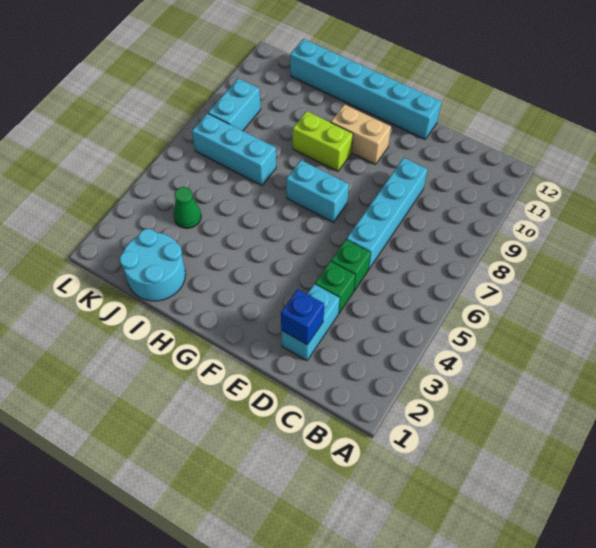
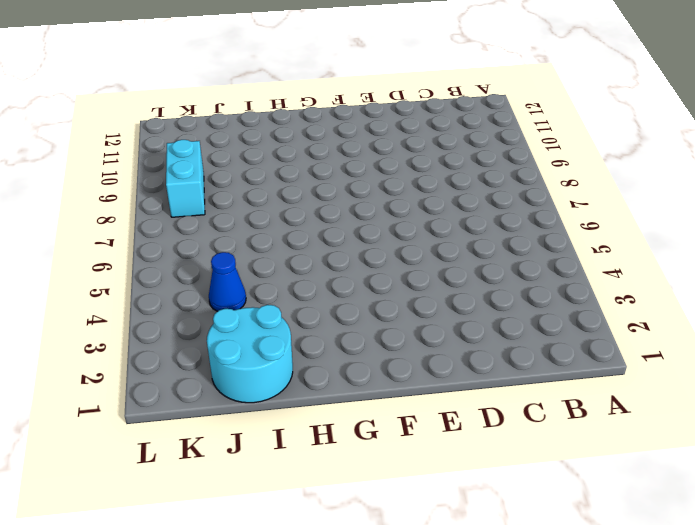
blue cone J4 level 1 -> green cone J4 level 1
none -> cyan brick D2:D3 level 1
none -> green brick D4 level 1
none -> green brick D5 level 1

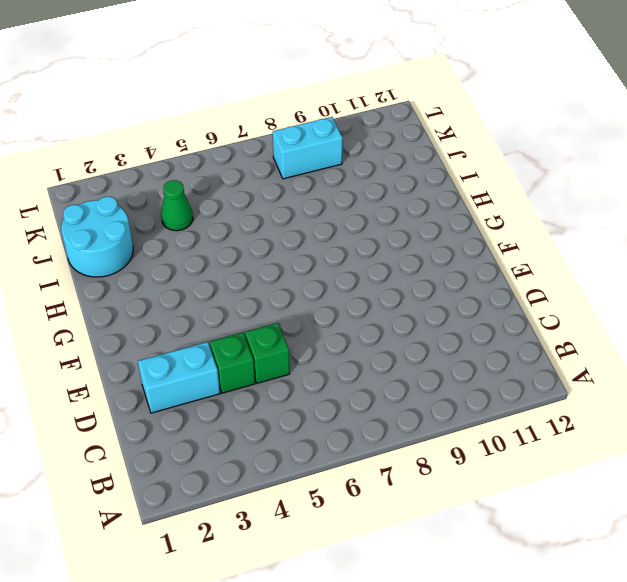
none -> cyan brick D6:D9 level 1
none -> cyan brick E12:J12 level 1
none -> cyan brick F7:G7 level 1

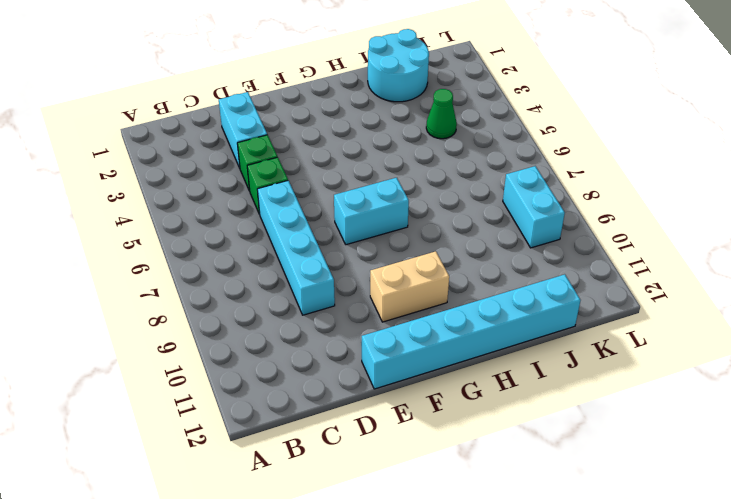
none -> lime brick G9:H9 level 1
none -> cyan brick I7:K7 level 1
none -> blue brick D2 level 2

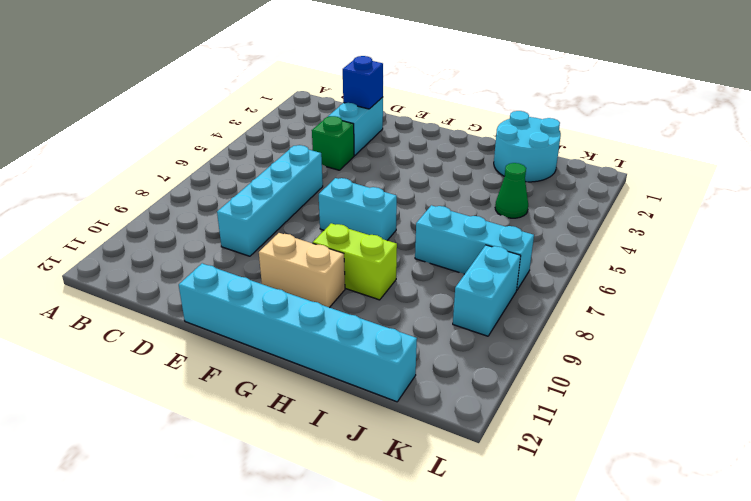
none -> green brick D5 level 1

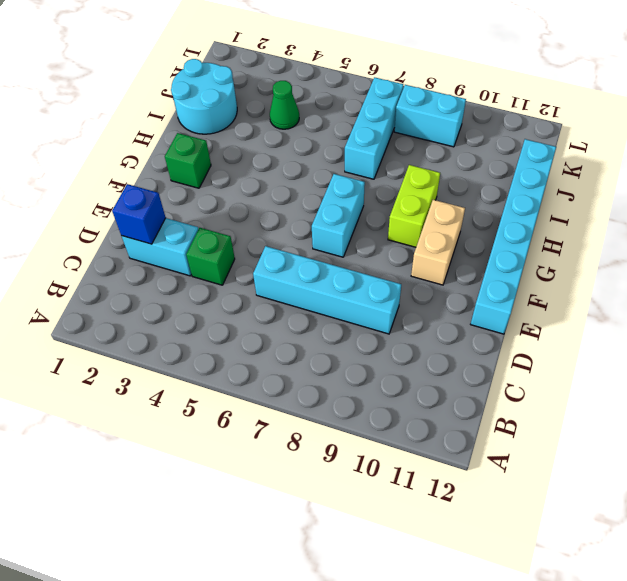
green brick G2 level 1 -> green brick D5 level 1

